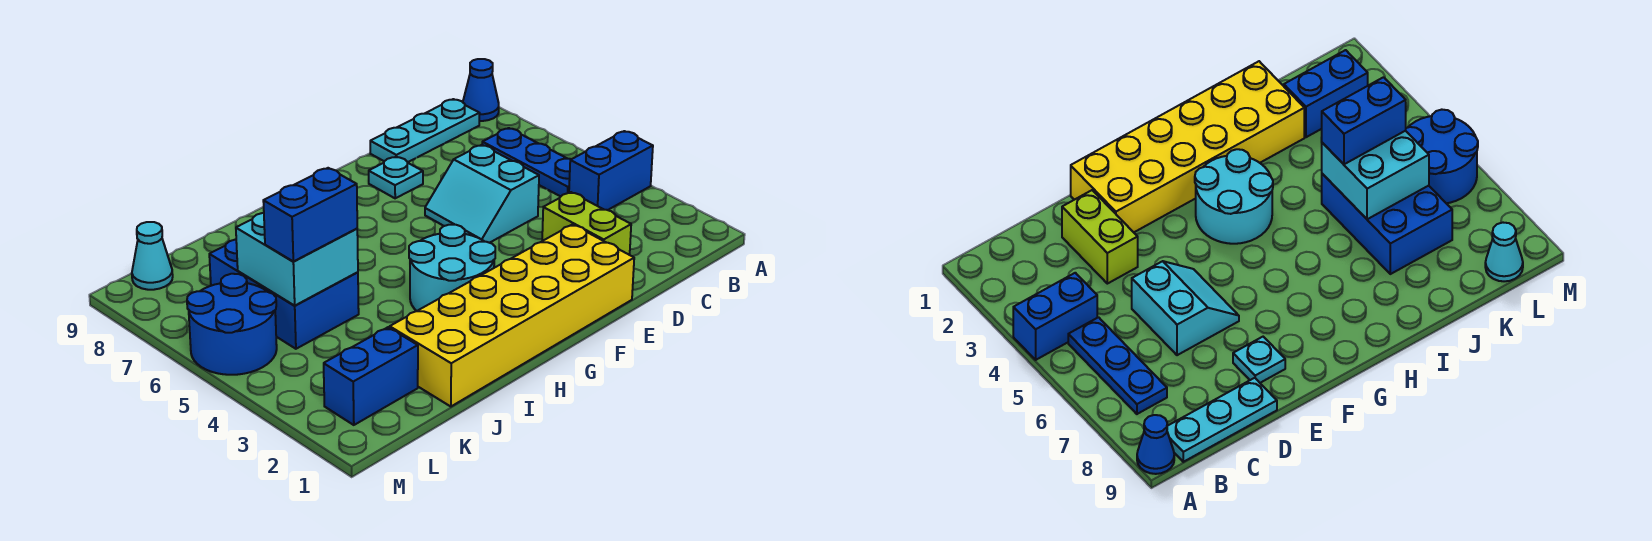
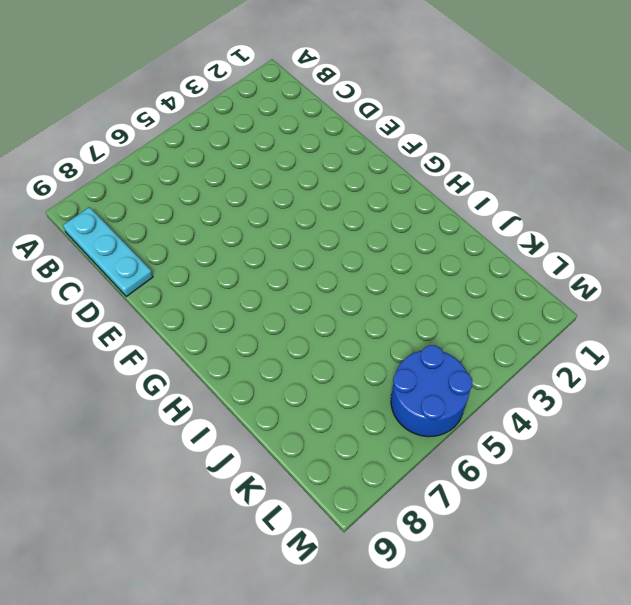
none -> blue brick A4:B4 level 1
none -> blue cone A9 level 1
none -> blue plate B5:B7 level 1

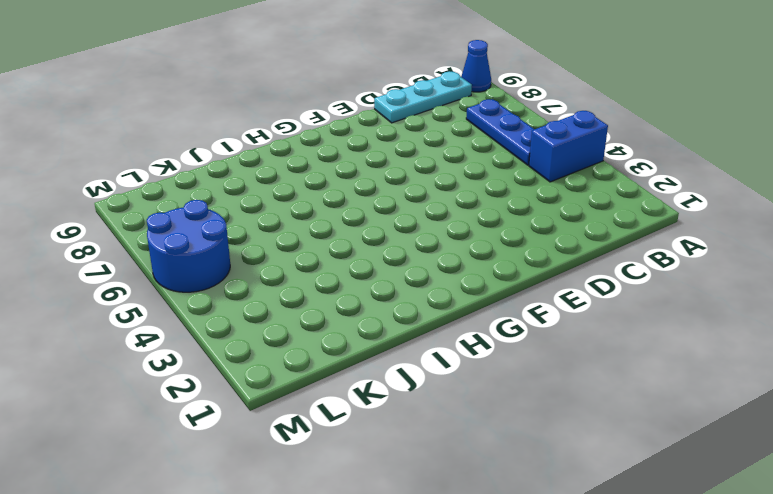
none -> lime brick D2:D3 level 1
none -> cyan slope D5:E6 level 1 top D
none -> yellow brick E1:J2 level 1

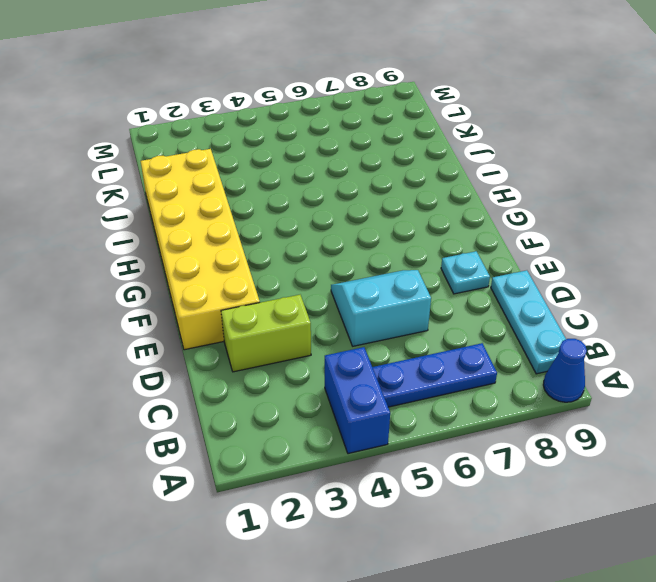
none -> cyan round brick G3:H4 level 1
none -> blue brick J5:K7 level 1
none -> blue brick K2:L2 level 1

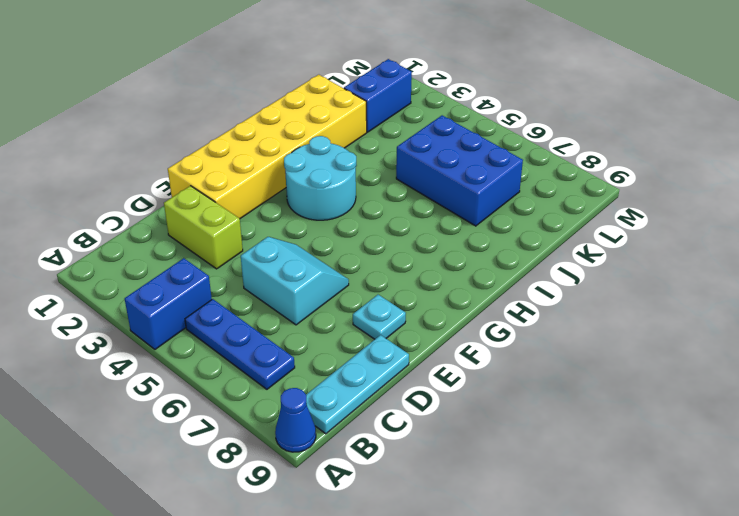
none -> blue round brick L5:M6 level 1
none -> cyan cone L9 level 1
none -> cyan brick J5:K6 level 2

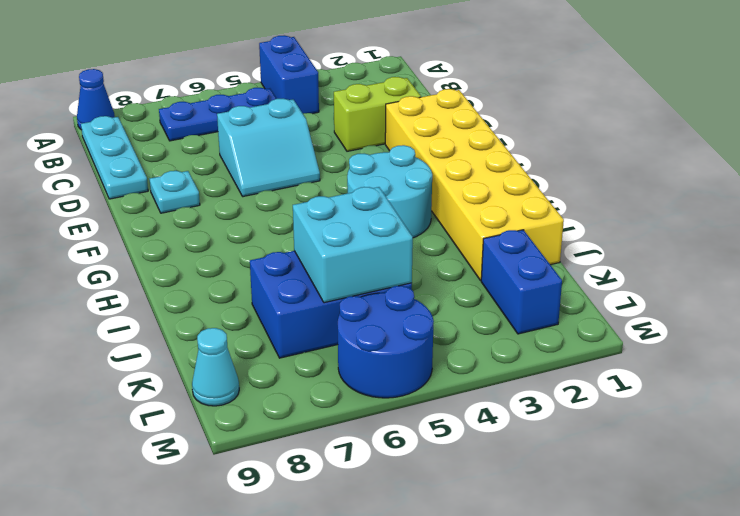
none -> blue brick J5:K5 level 3

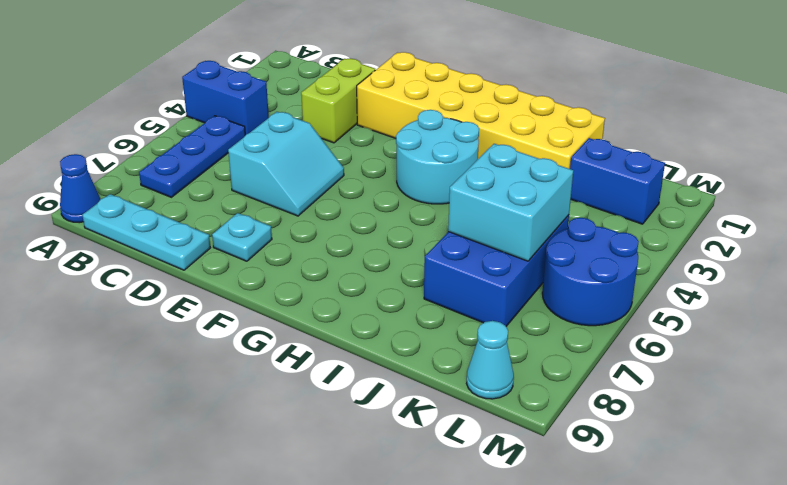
none -> blue brick J5:K5 level 3

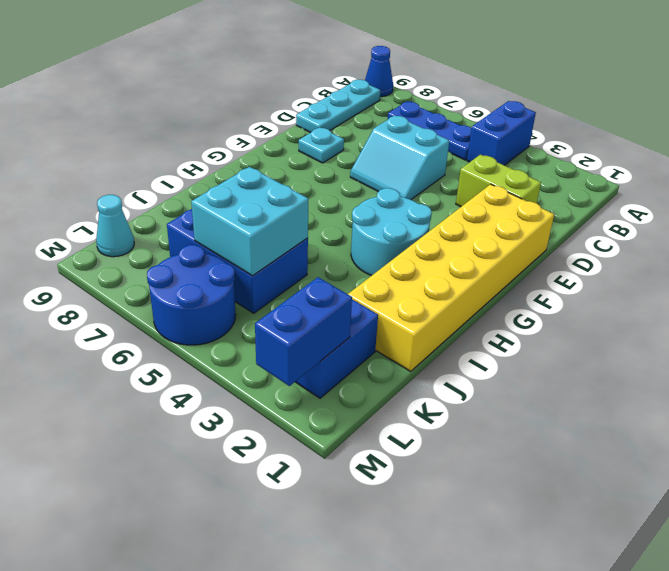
blue brick L2:M2 level 2 -> blue brick J5:K5 level 3

